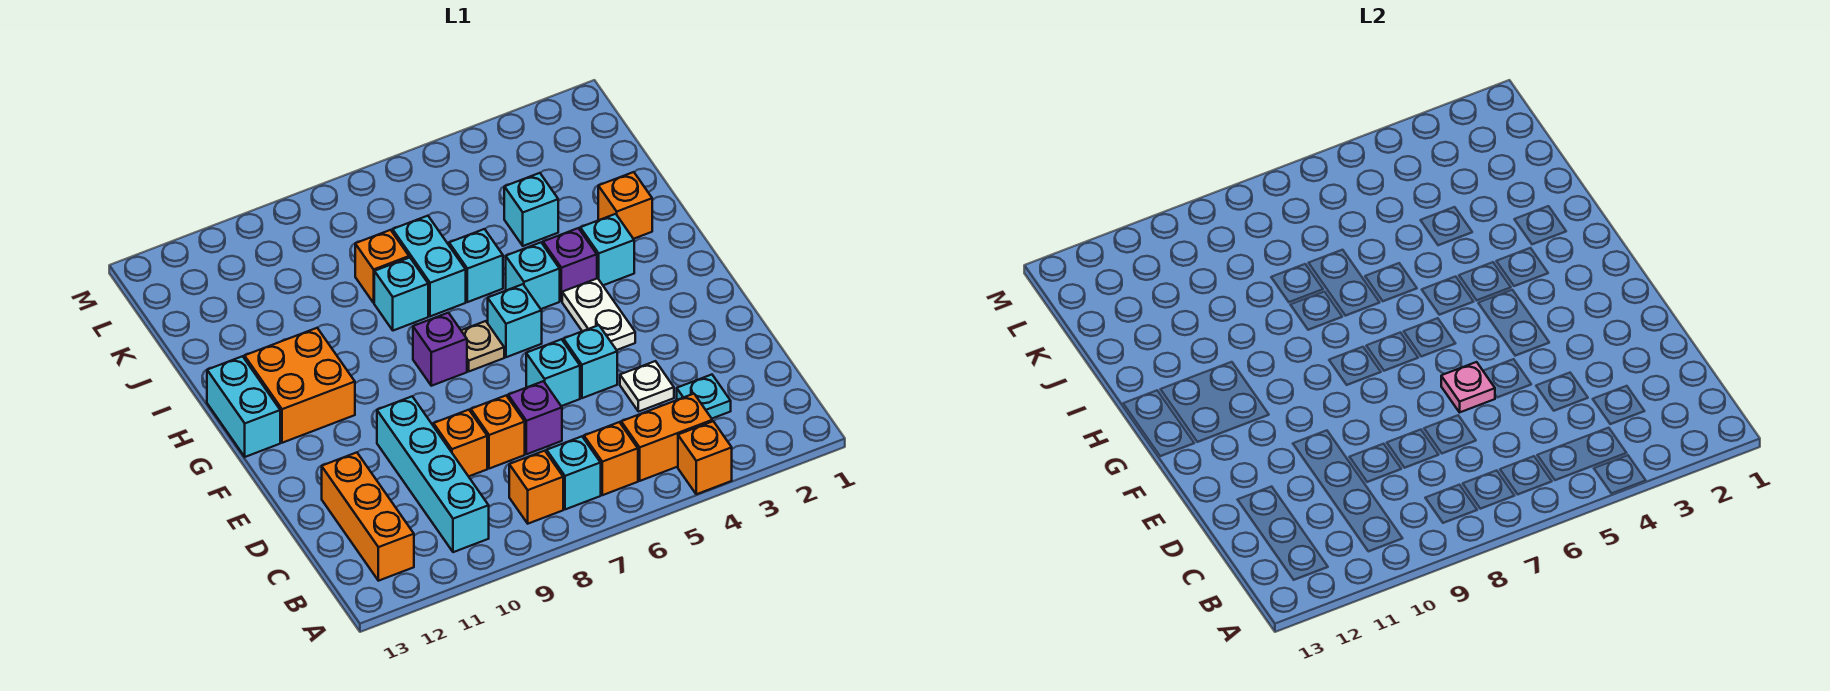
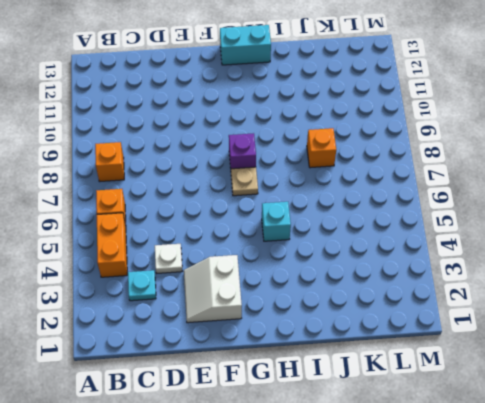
white slope E2:F3 level 1 top F -> none
none -> orange brick A4 level 1
none -> cyan brick B7 level 1
none -> cyan brick B10:E10 level 1
none -> orange brick B12:D12 level 1

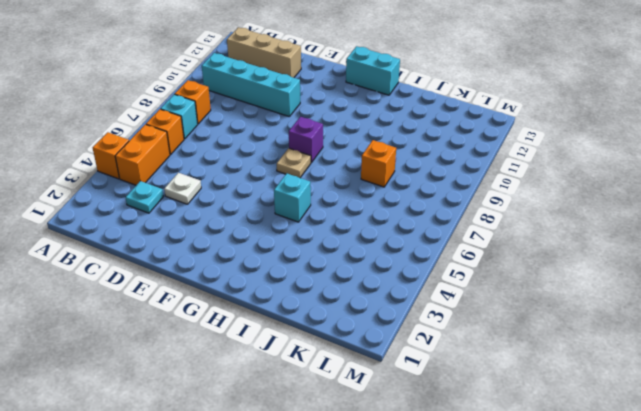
tan brick B12:D12 level 1 -> orange brick B12:D12 level 1
none -> purple brick D7 level 1
none -> orange brick D8 level 1
none -> orange brick D9 level 1
none -> cyan brick E5 level 1

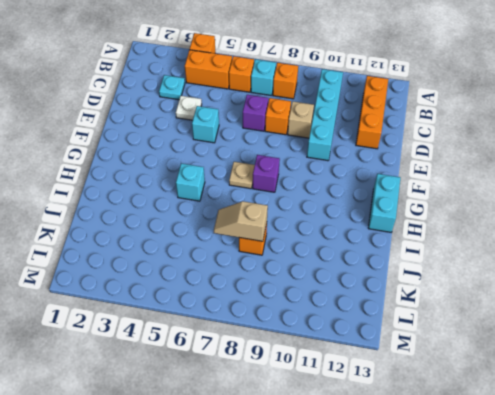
tan brick D9 level 1 -> orange brick D9 level 1
tan slope J7:J8 level 2 top 8 -> none
none -> cyan brick E6 level 1
none -> white plate F4:G4 level 1
none -> cyan brick G6 level 1
none -> orange brick G11:H12 level 1

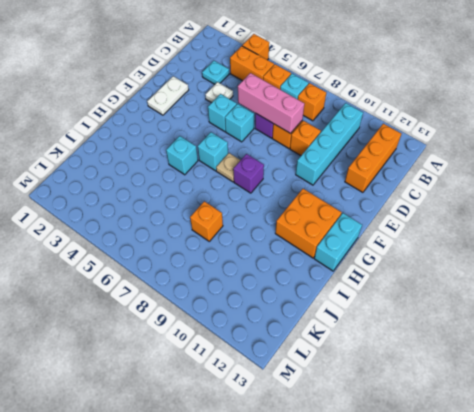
pink brick D6:D8 level 2 -> none
white plate E2:F2 level 1 -> white plate F4:G4 level 1
none -> cyan brick H3 level 1
none -> purple brick H4 level 1
none -> orange brick I2 level 1
none -> cyan brick I6 level 1

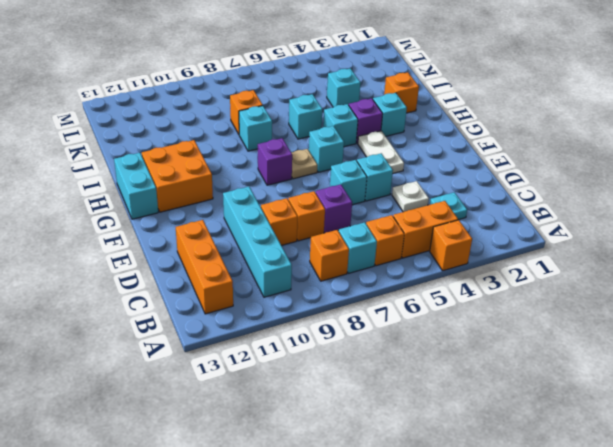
none -> cyan brick I7:J7 level 1
none -> pink plate E6 level 2

